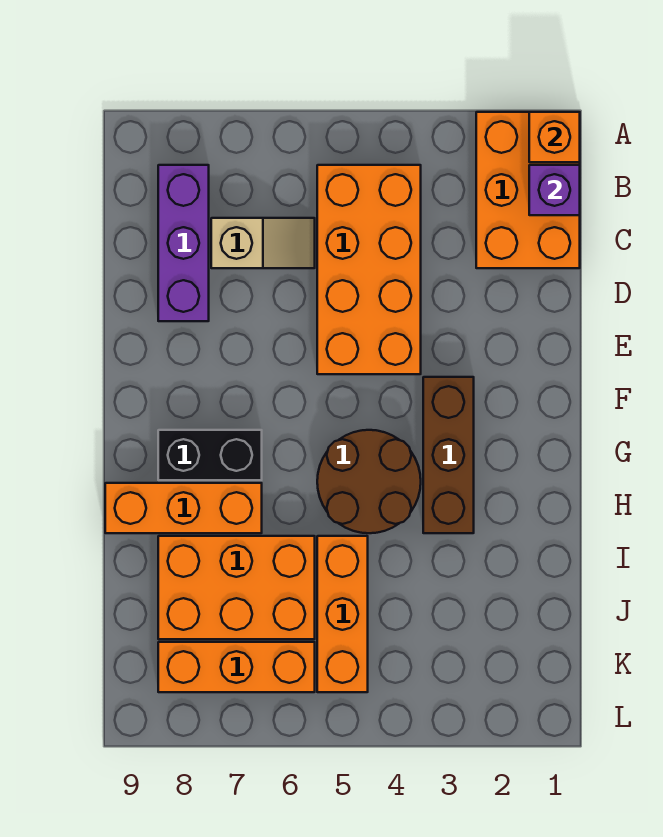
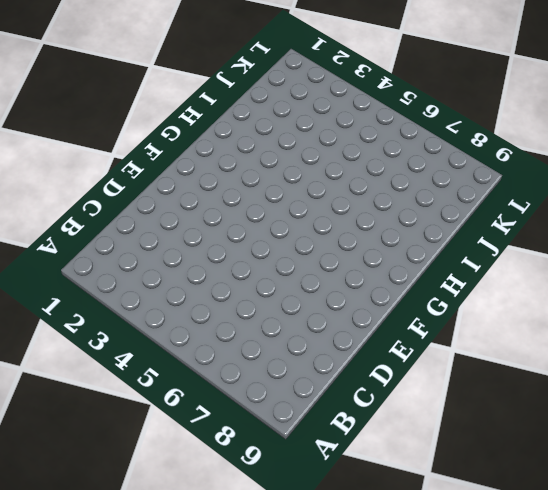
none -> orange brick A1:C2 level 1
none -> orange brick B4:E5 level 1
none -> purple brick B8:D8 level 1

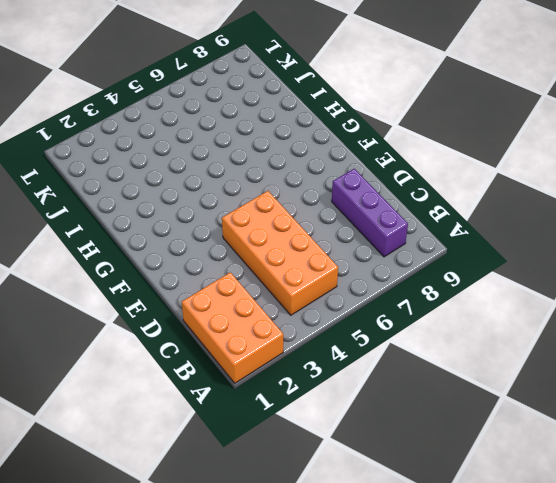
none -> tan slope C6:C7 level 1 top 7
none -> brown brick F3:H3 level 1
none -> brown round brick G4:H5 level 1

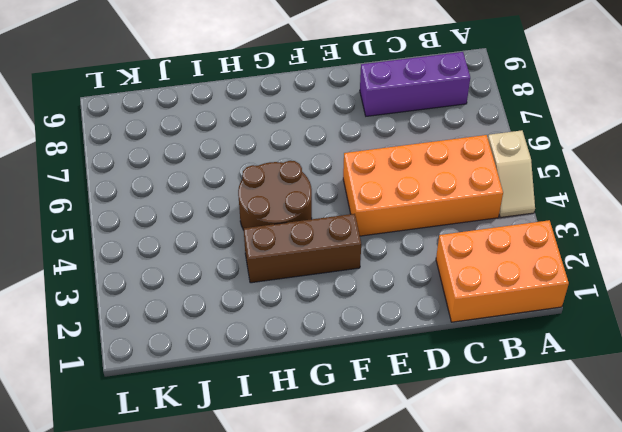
tan slope A4:A5 level 1 top 5 -> tan slope C6:C7 level 1 top 7
none -> black brick G7:G8 level 1
none -> orange brick H7:H9 level 1
none -> orange brick I5:K5 level 1

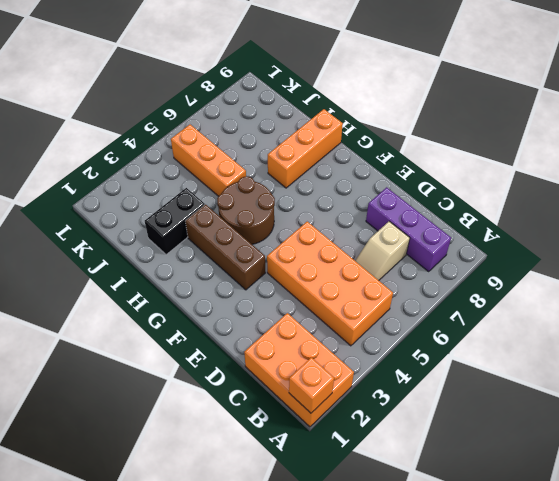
black brick I2:I3 level 1 -> black brick G7:G8 level 1
none -> orange brick I6:J8 level 1
none -> orange brick K6:K8 level 1
none -> purple brick B1 level 2

